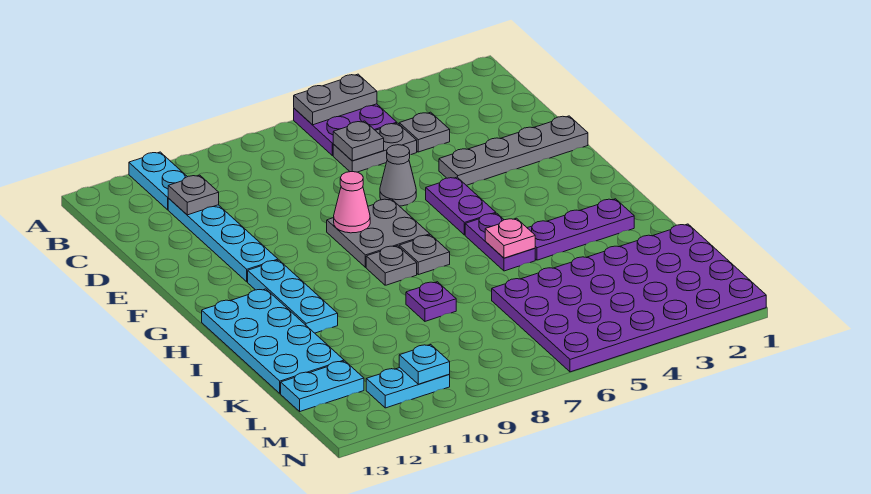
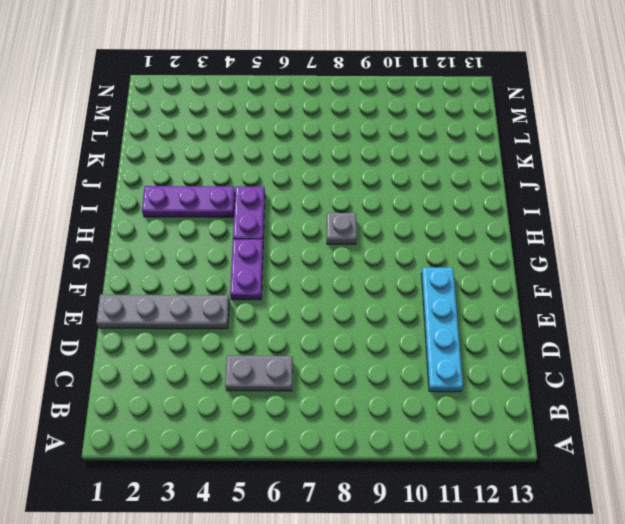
none -> purple plate A5:B6 level 1
none -> cyan plate A11:B11 level 1
none -> grey plate C4 level 1

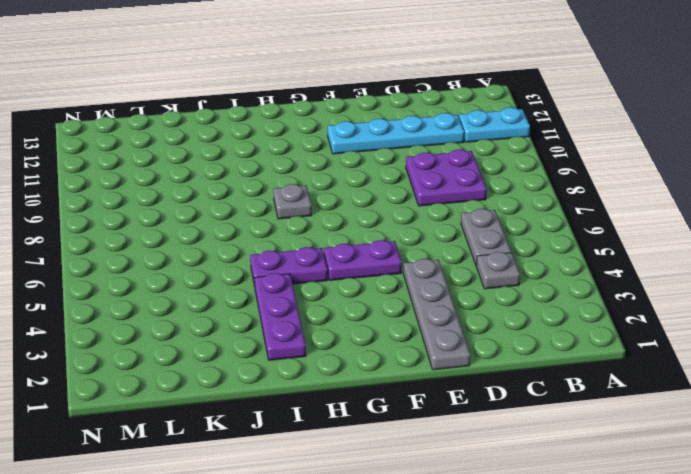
purple plate C8:D9 level 1 -> purple plate A5:B6 level 1
none -> grey cone E6 level 1
none -> grey plate F7:G8 level 1
none -> cyan plate G11:I11 level 1

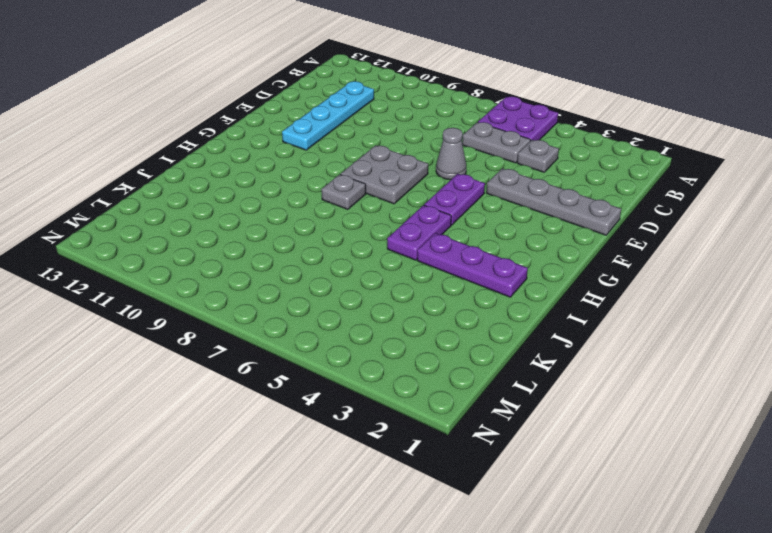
none -> cyan plate A11:B11 level 1
none -> cyan plate G11:I11 level 1
none -> grey plate H7 level 1

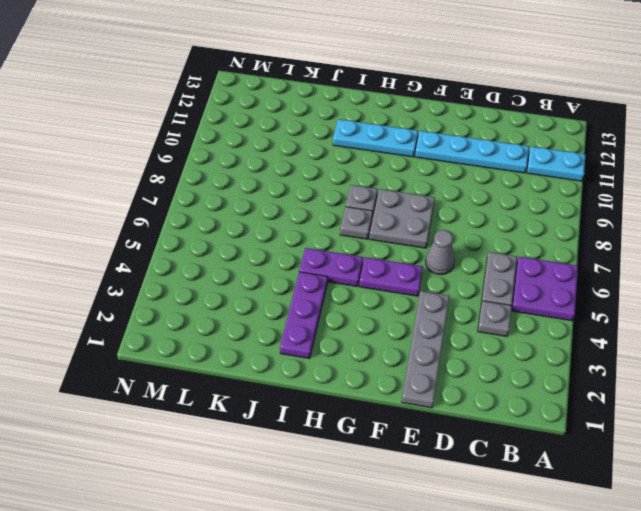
none -> cyan plate H12:K13 level 1
none -> purple plate J8 level 1
none -> purple plate K1:N6 level 1

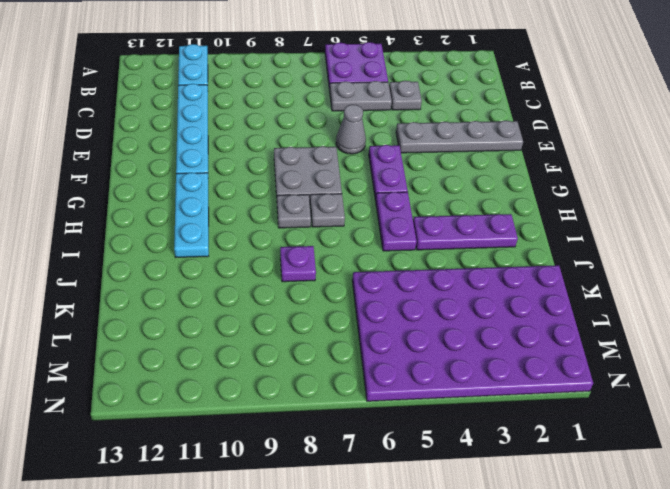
none -> cyan plate H12:K13 level 1
none -> cyan plate L12:L13 level 1
none -> cyan plate M10:M11 level 1

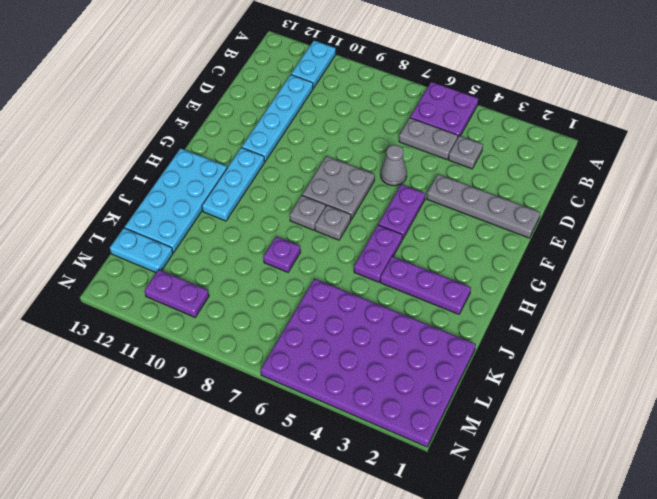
purple plate M10:M11 level 1 -> cyan plate M10:M11 level 1
none -> grey plate A5:A6 level 2
none -> grey plate C6 level 2
none -> grey plate C11 level 2

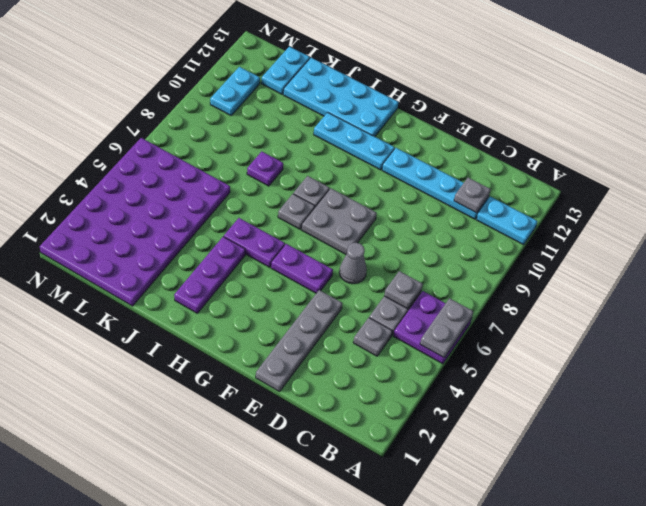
none -> pink cone F8 level 2
none -> pink plate I5 level 2
none -> cyan plate M10 level 2

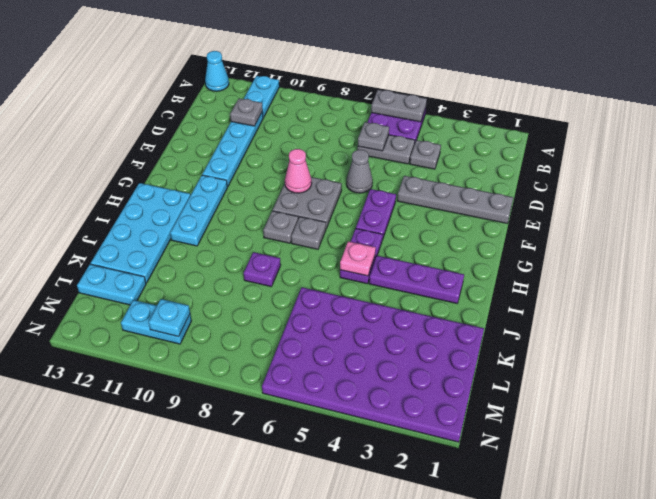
cyan cone A13 level 1 -> none

